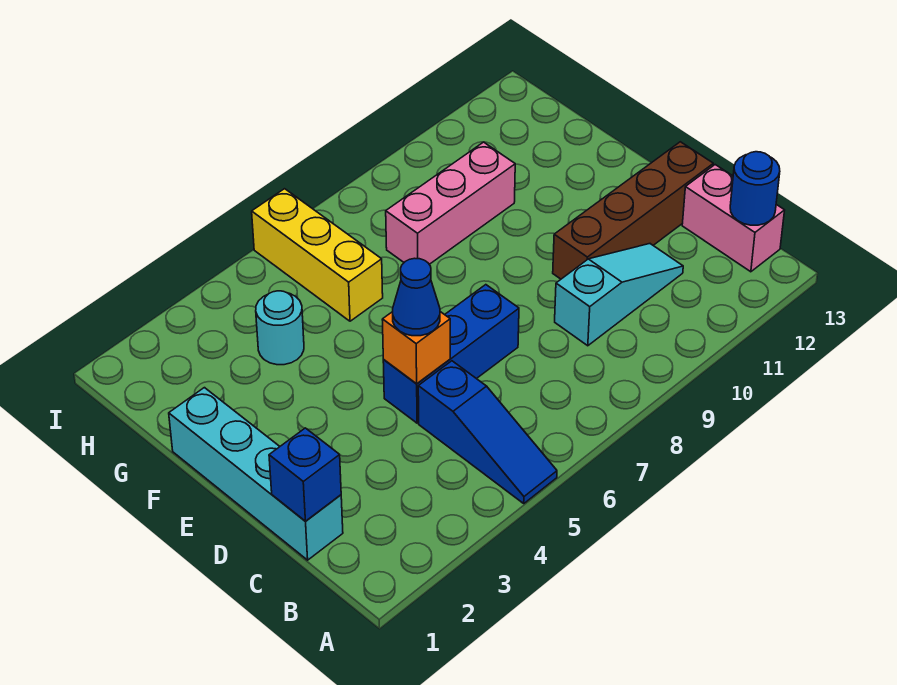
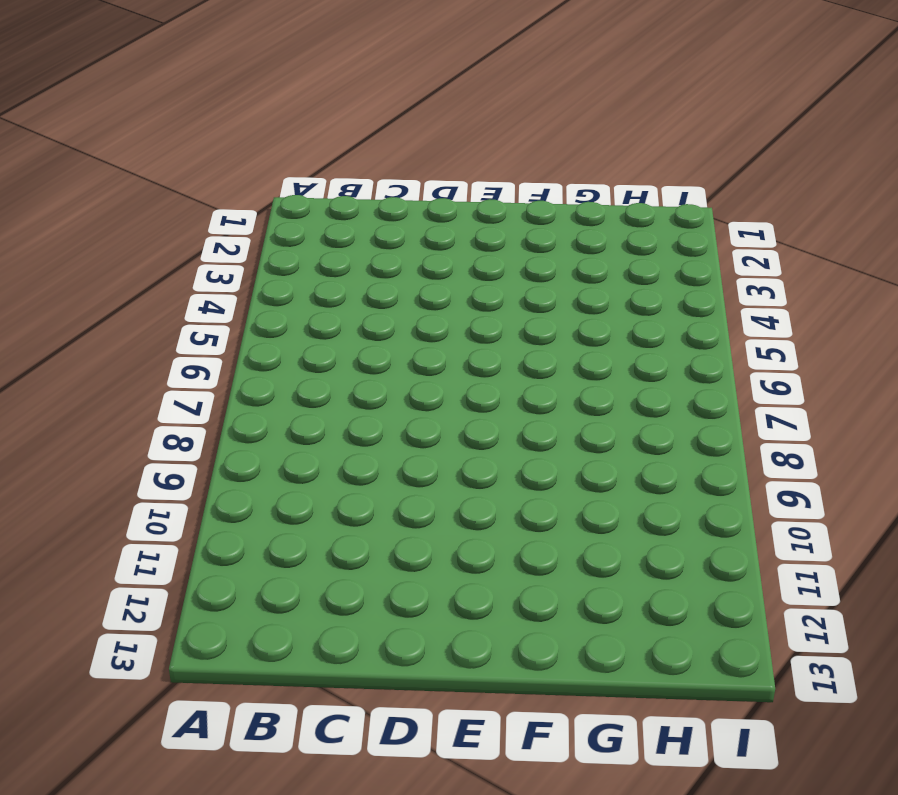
none -> blue slope A5:C5 level 1 top C
none -> pink brick B13:C13 level 1
none -> cyan brick C1:F1 level 1

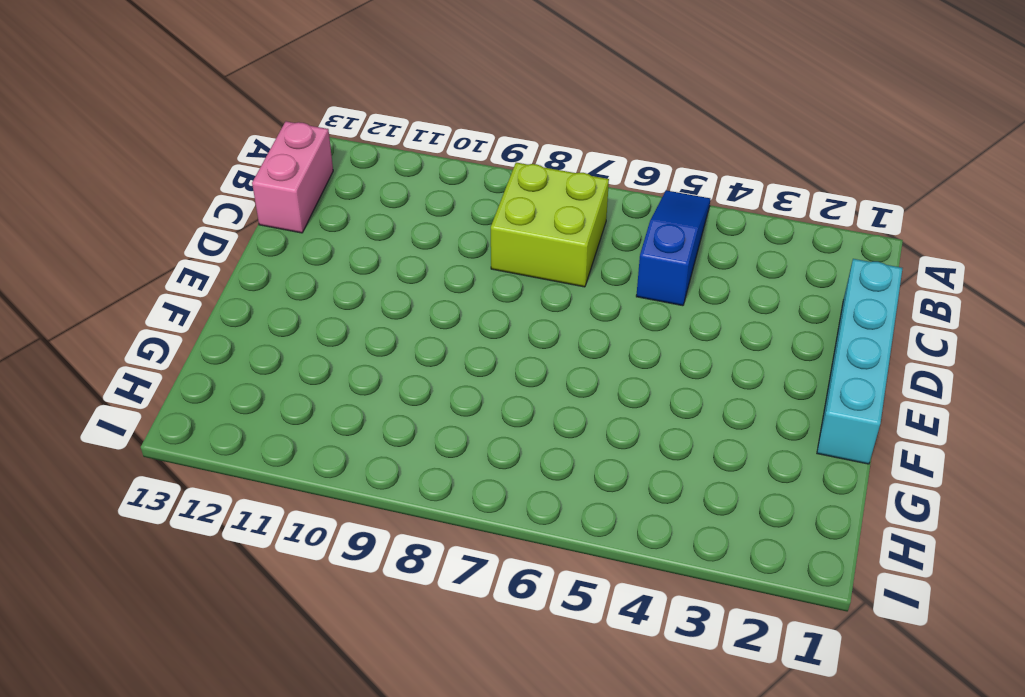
lime brick B7:C8 level 1 -> none
none -> cyan slope C9:C11 level 1 top 9
none -> blue brick D5:D7 level 1
none -> brown brick D10:D13 level 1

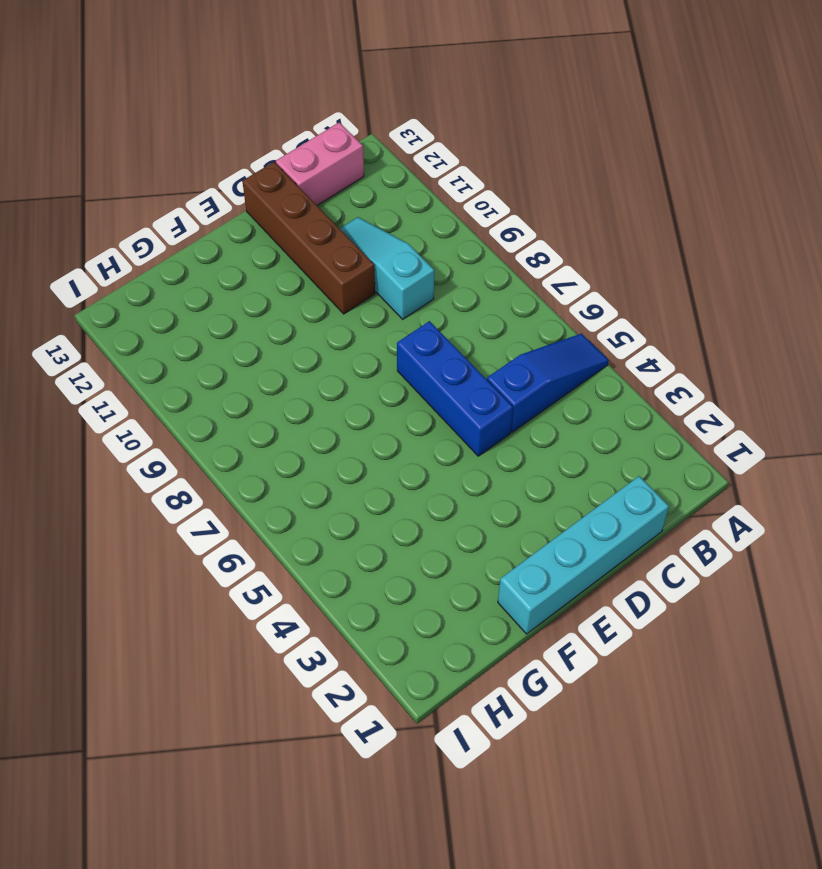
none -> cyan round brick G4 level 1
none -> yellow brick G6:I6 level 1
none -> pink brick G8:G10 level 1

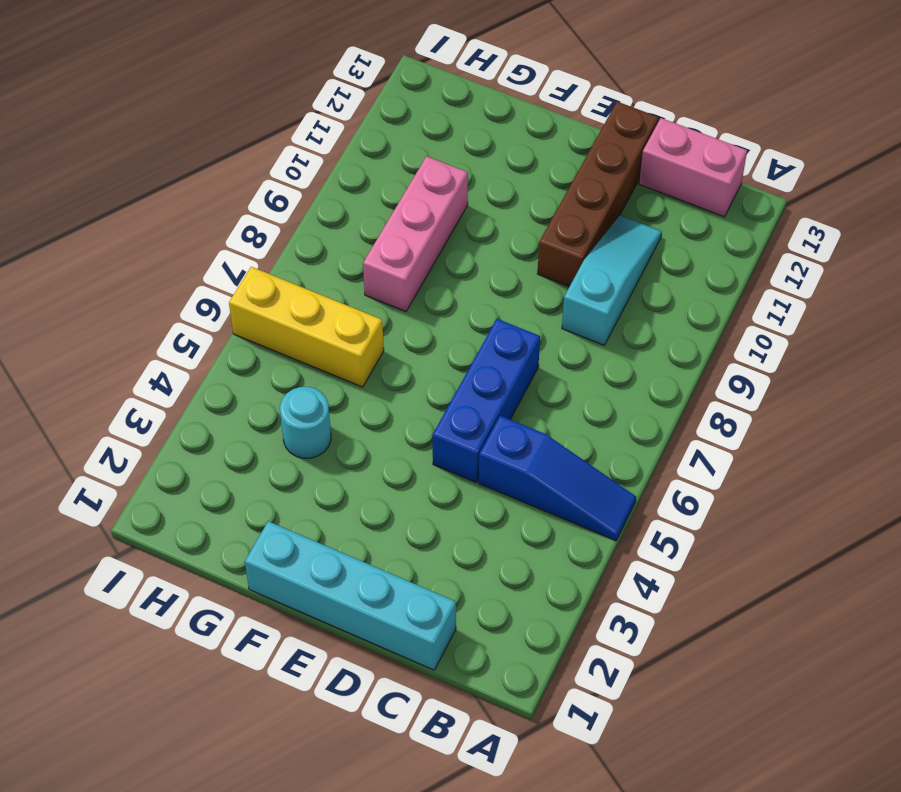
none -> blue round brick B13 level 2
none -> blue brick C1 level 2
none -> orange brick D5 level 2

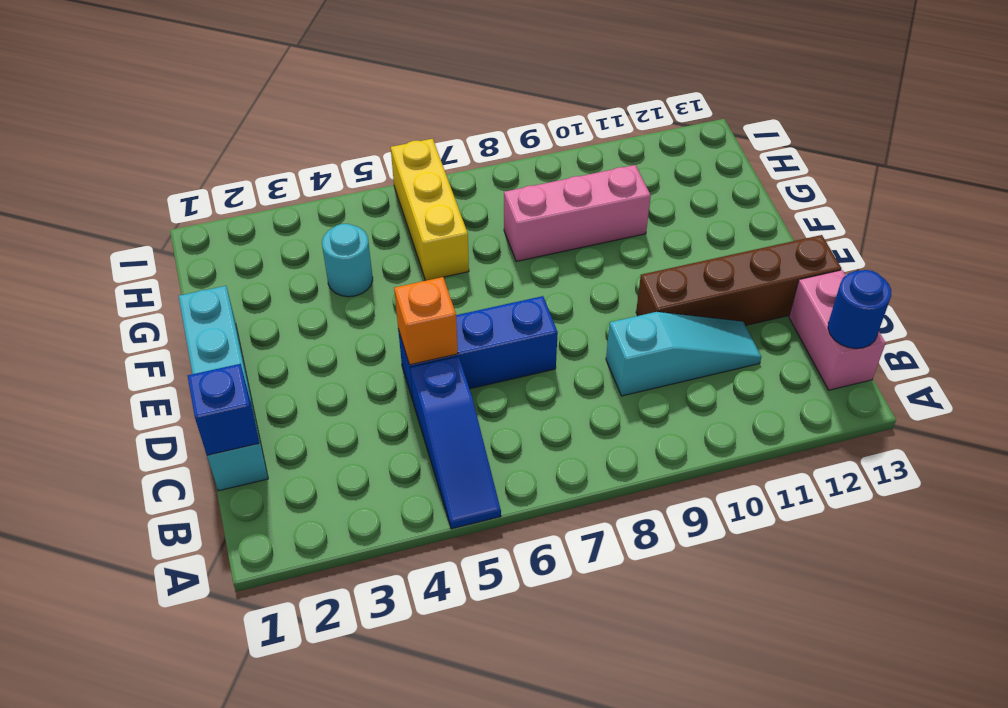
none -> blue cone D5 level 3

